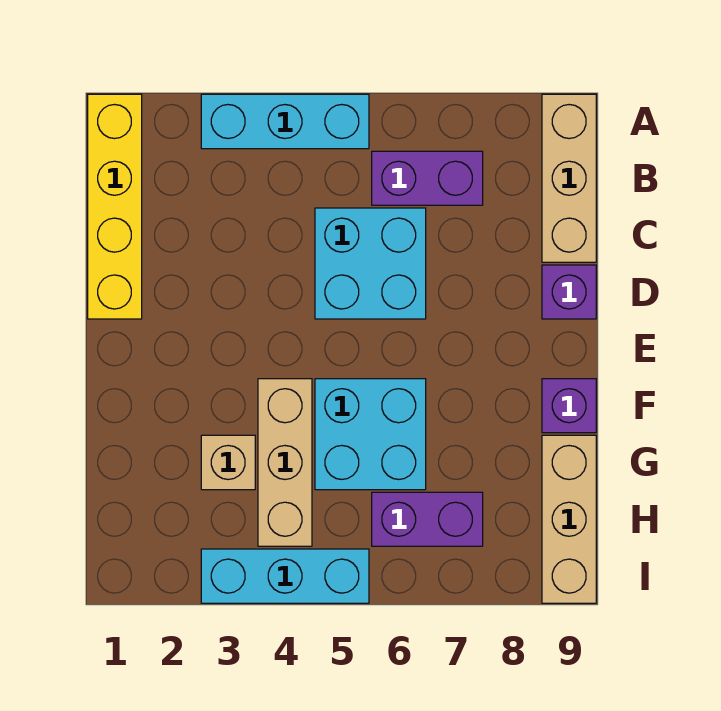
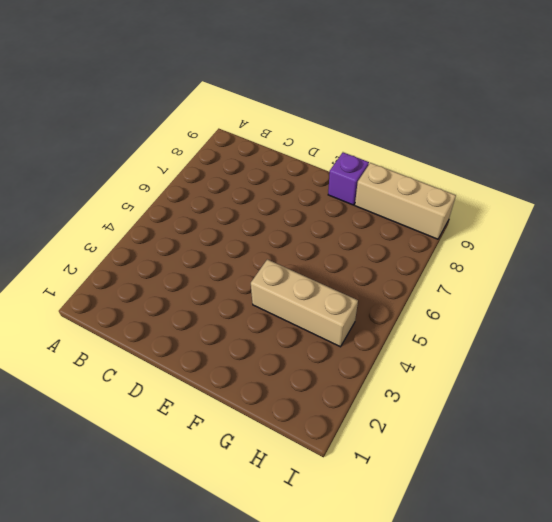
none -> yellow brick A1:D1 level 1
none -> cyan brick A3:A5 level 1
none -> tan brick A9:C9 level 1

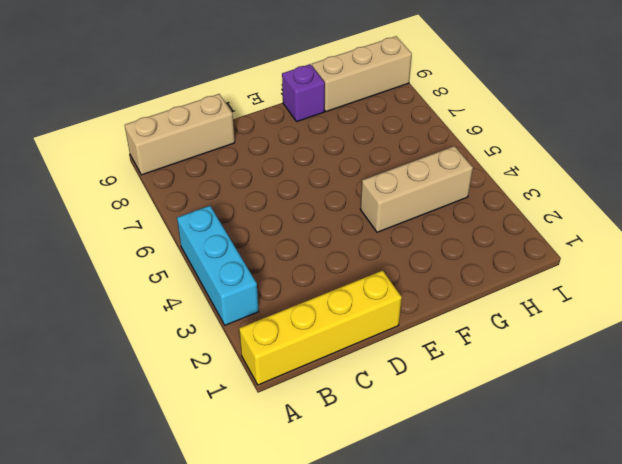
none -> purple brick B6:B7 level 1
none -> cyan brick C5:D6 level 1
none -> purple brick D9 level 1

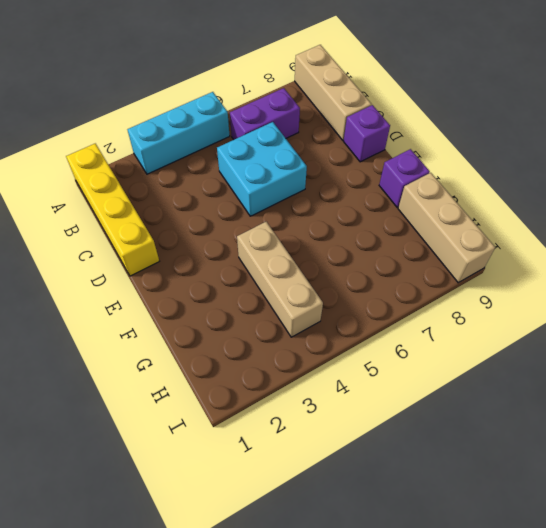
none -> cyan brick F5:G6 level 1
none -> tan brick G3 level 1
none -> purple brick H6:H7 level 1

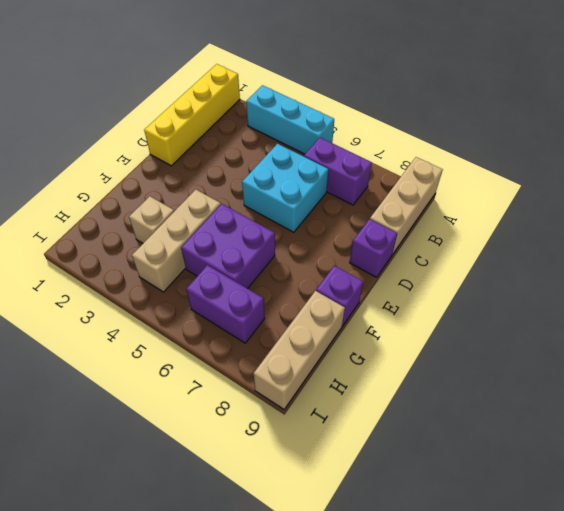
purple brick F5:G6 level 1 -> cyan brick F5:G6 level 1
none -> cyan brick I3:I5 level 1

